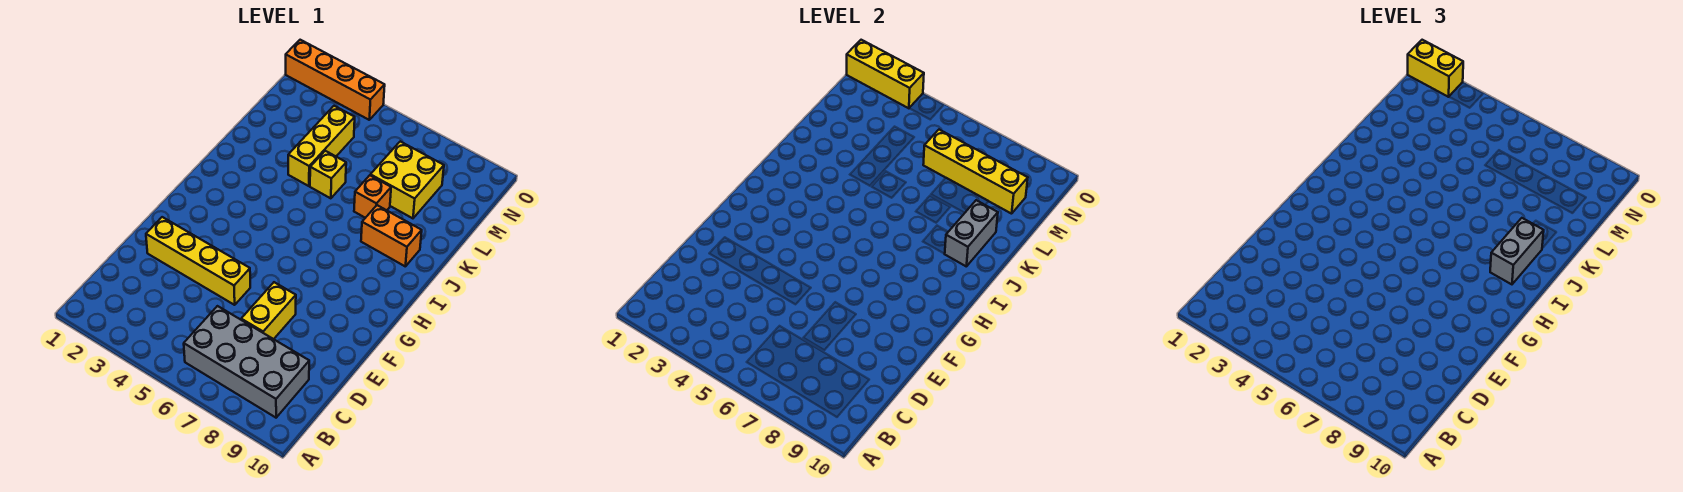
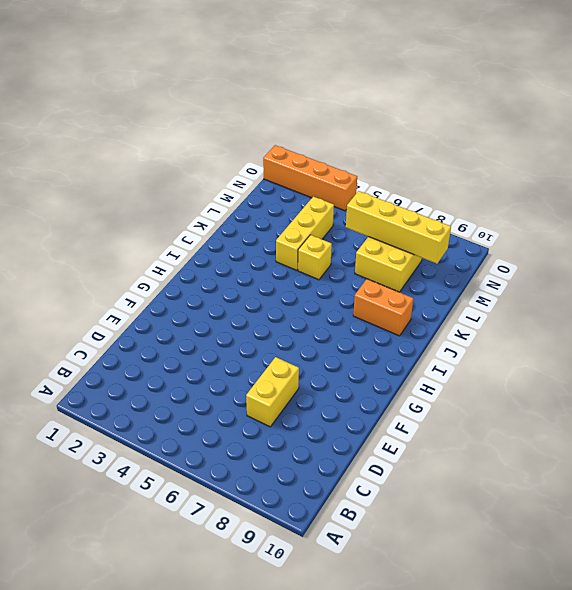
none -> grey brick B6:C9 level 1
none -> yellow brick E2:E5 level 1
none -> orange brick K7 level 1

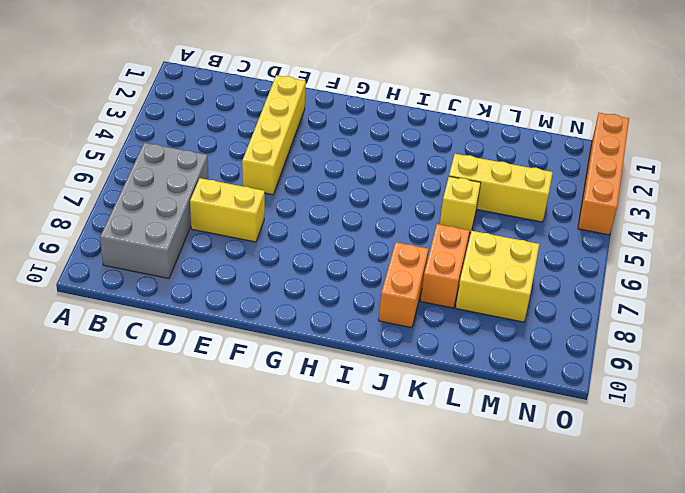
orange brick K7:K8 level 1 -> orange brick K7 level 1
none -> grey brick J9:K9 level 2
none -> yellow brick M6:M9 level 2
none -> yellow brick O1:O3 level 2

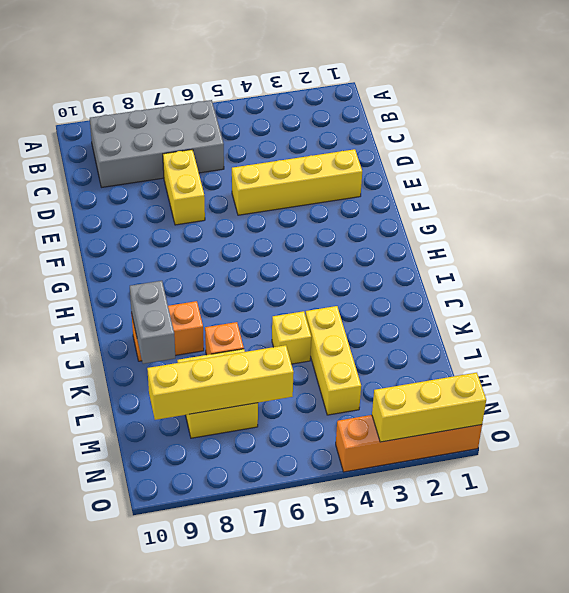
none -> grey brick I9:J9 level 3
none -> yellow brick O1:O2 level 3

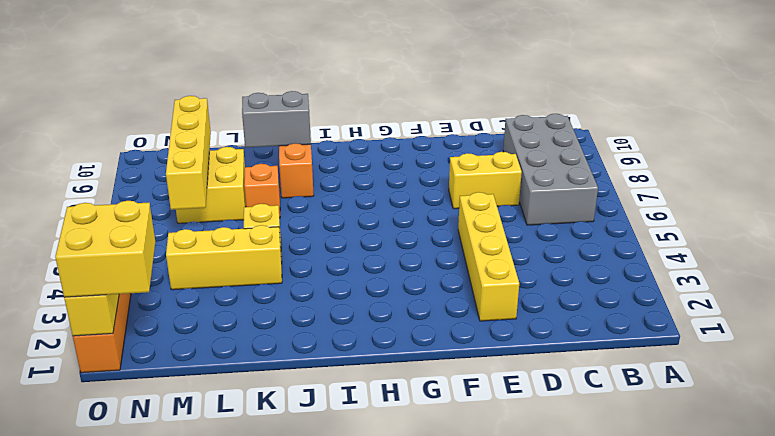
yellow brick N1:O2 level 3 -> yellow brick O1:O2 level 3
none -> grey brick I9:J9 level 3

